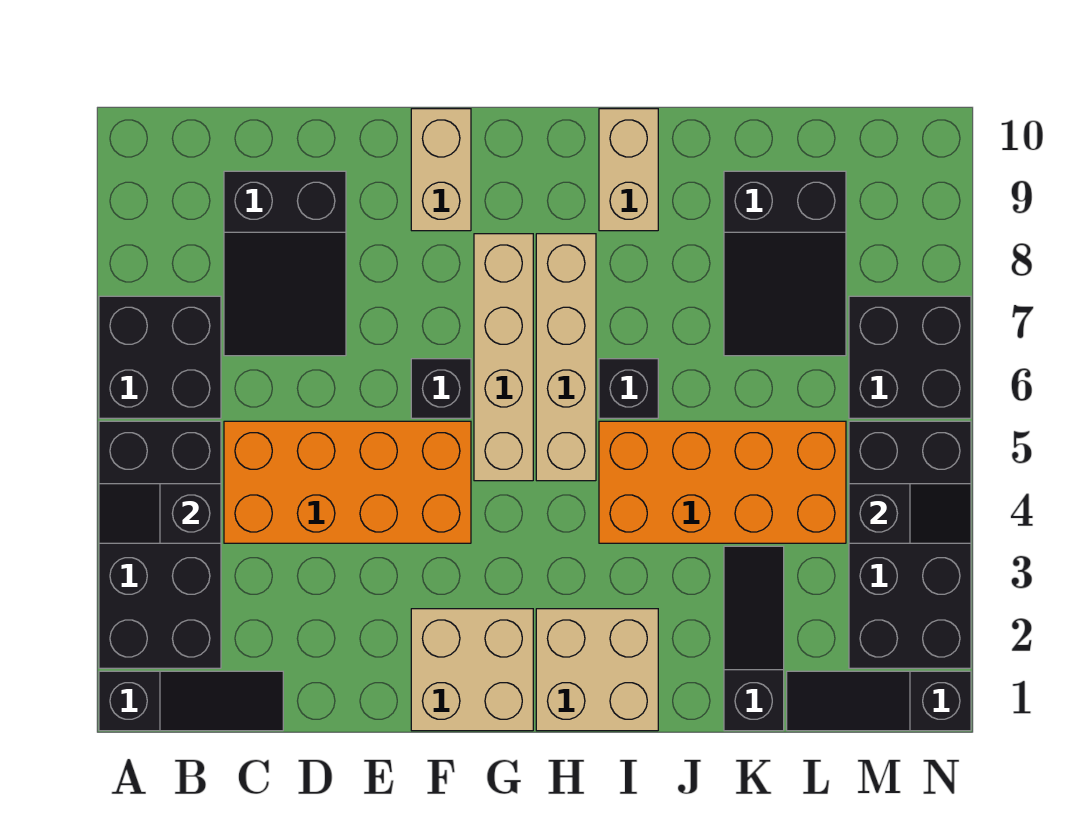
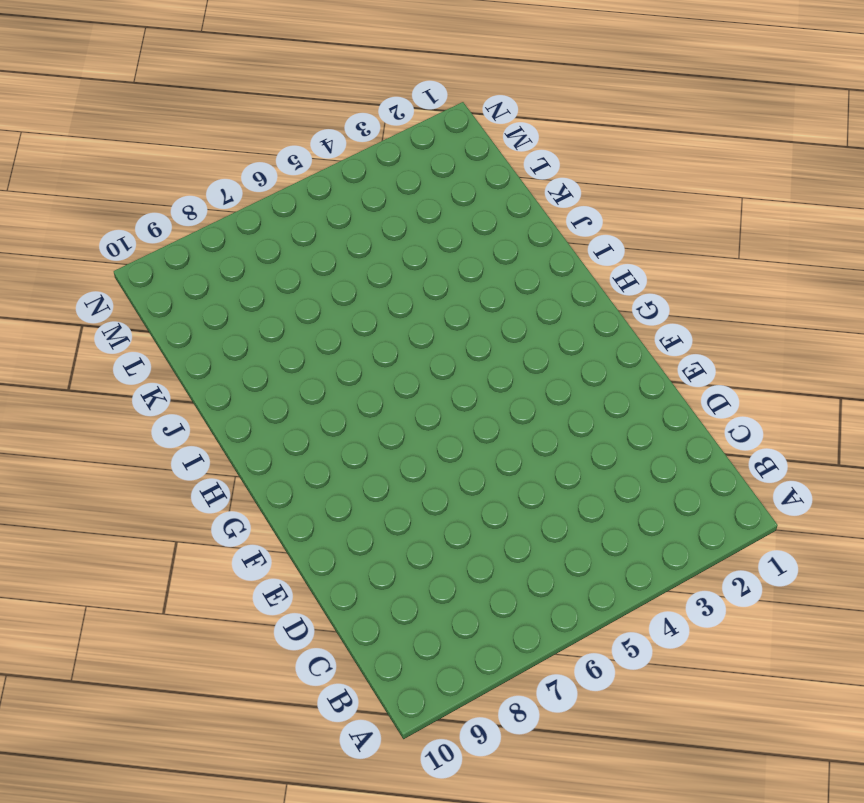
none -> black slope A1:C1 level 1 top A
none -> black brick A2:B5 level 1
none -> black brick A6:B7 level 1

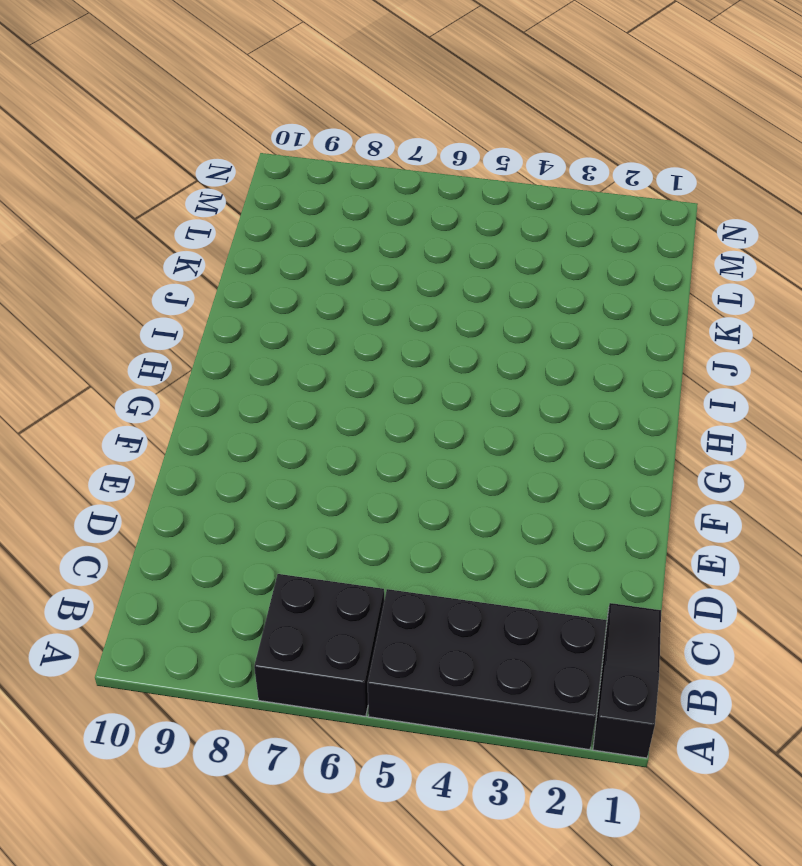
none -> orange brick C4:F5 level 1
none -> black slope C7:D9 level 1 top 9
none -> tan brick F1:G2 level 1

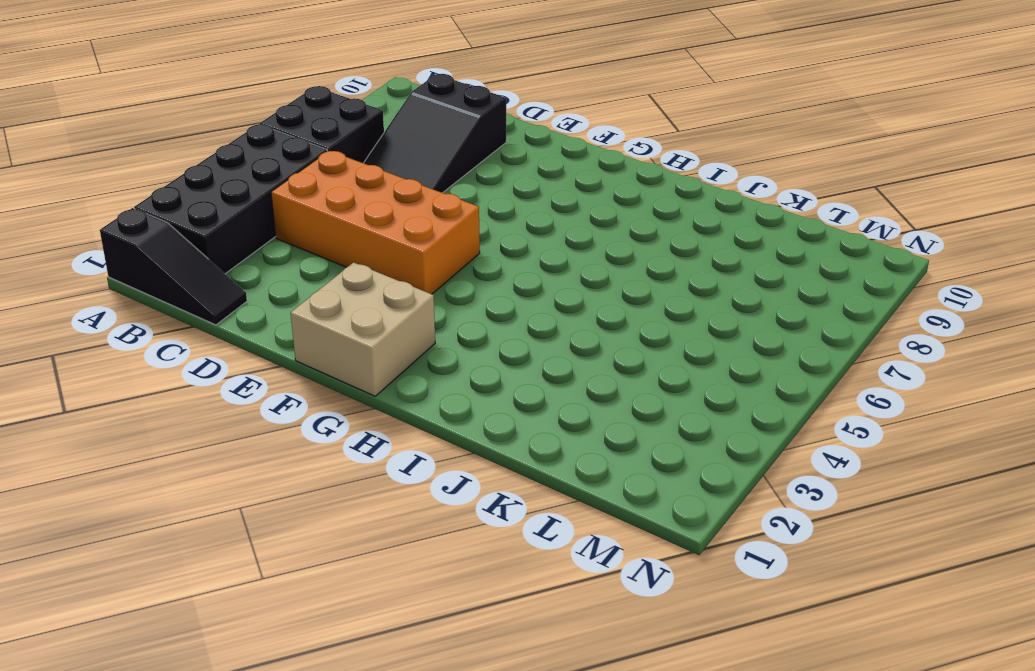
none -> black brick F6 level 1
none -> tan brick F9:F10 level 1
none -> tan brick G5:G8 level 1

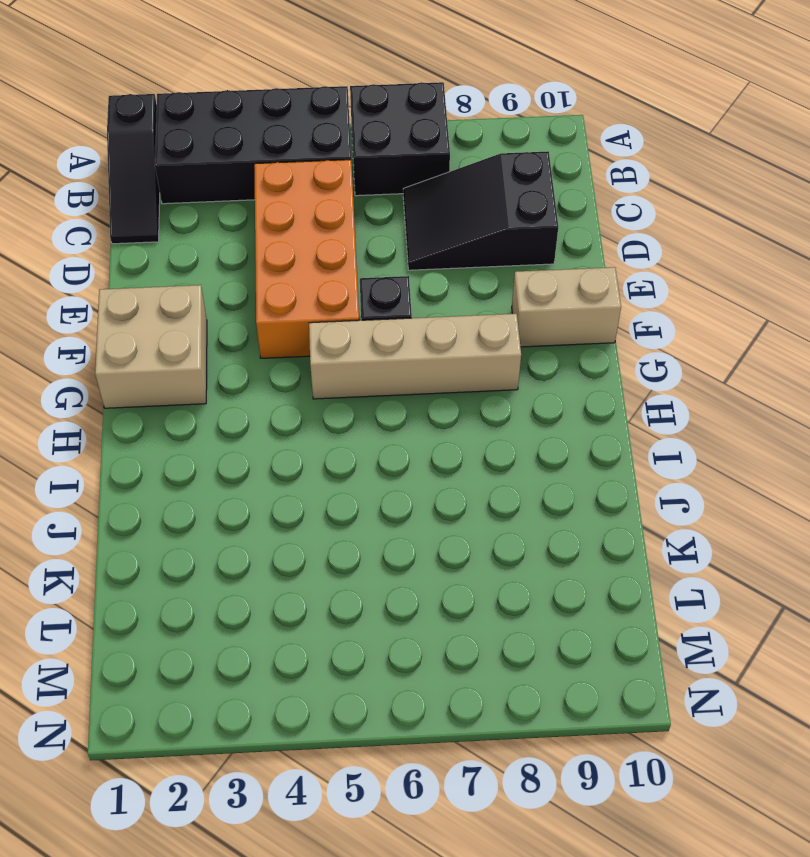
none -> tan brick H1:I2 level 1
none -> tan brick H5:H8 level 1
none -> orange brick I4:L5 level 1

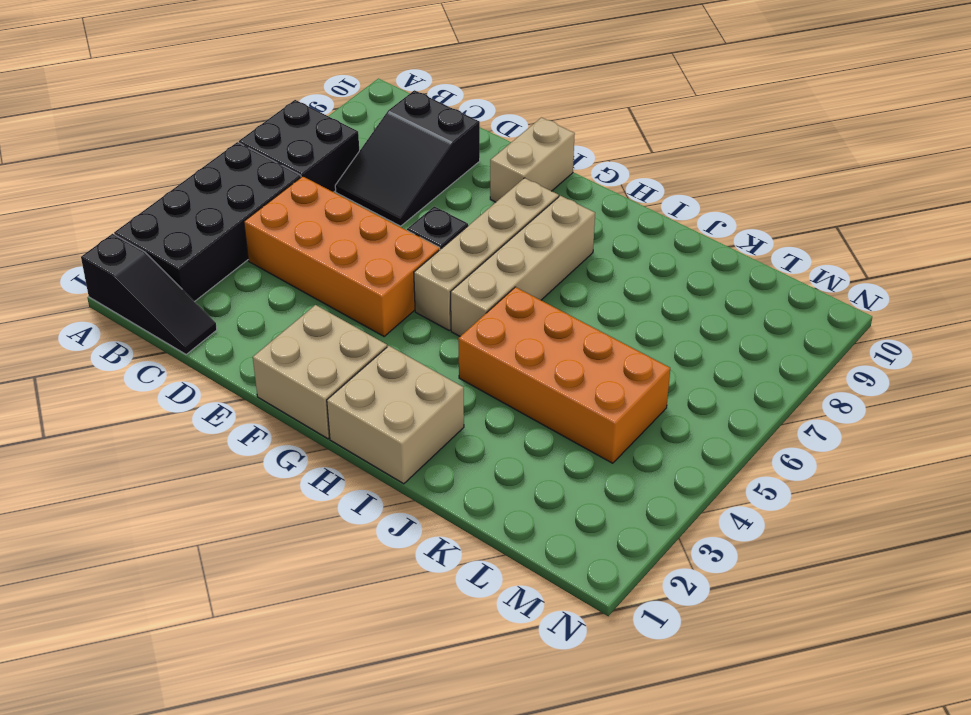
none -> black brick I6 level 1
none -> tan brick I9:I10 level 1
none -> black slope K1:K3 level 1 top 1

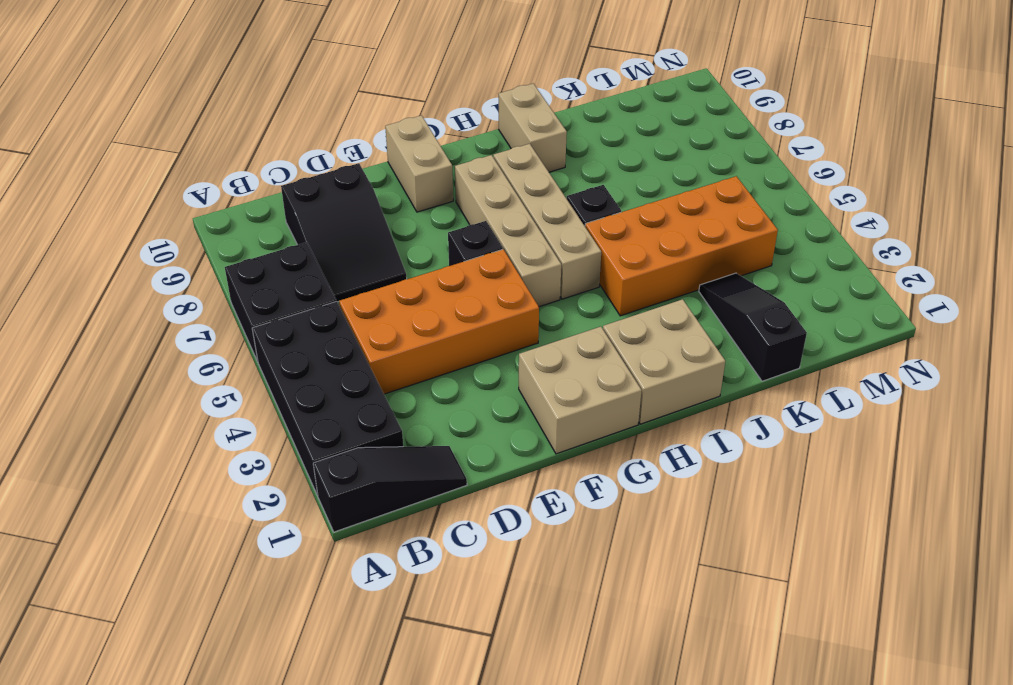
none -> black slope K7:L9 level 1 top 9
none -> black slope L1:N1 level 1 top N
none -> black brick M2:N5 level 1

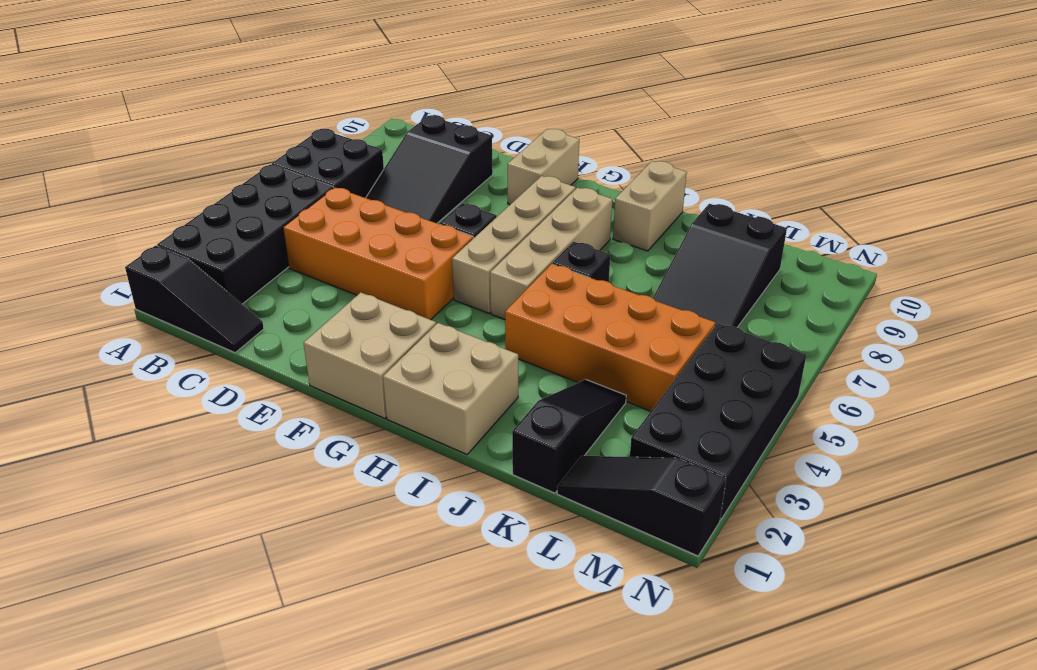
none -> black brick M6:N7 level 1
none -> black slope A4:B4 level 2 top B
none -> black slope M4:N4 level 2 top M

